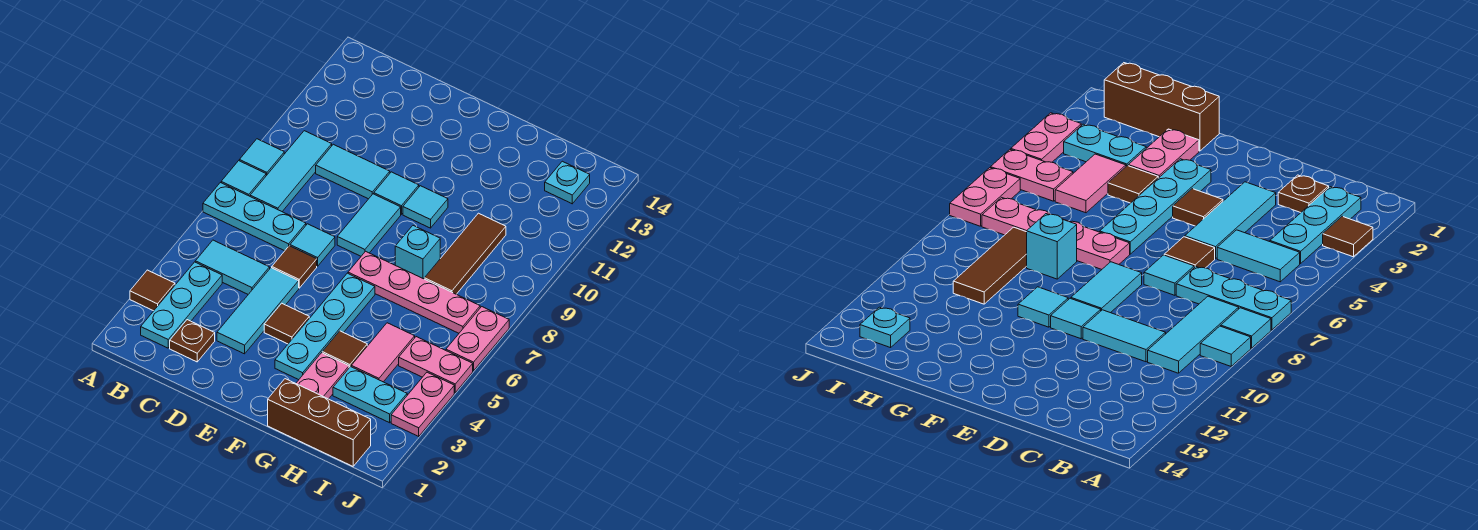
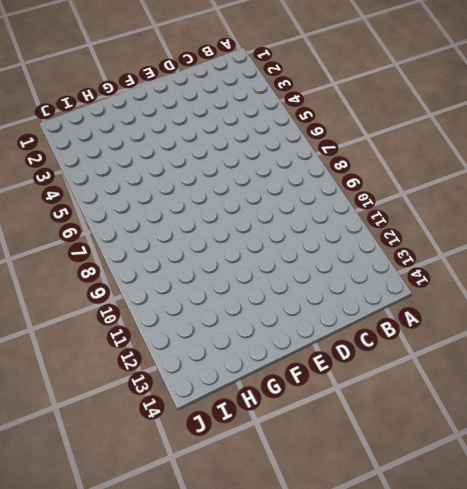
none -> brown tile A3 level 1
none -> cyan plate A7:C7 level 1
none -> cyan tile A8 level 1

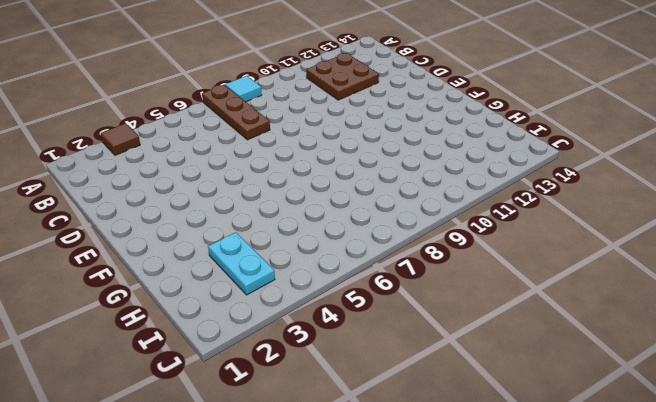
brown plate A7:C7 level 1 -> cyan plate A7:C7 level 1
brown plate B11:C12 level 1 -> none
none -> cyan tile A9 level 1
none -> cyan plate B2:B4 level 1
none -> cyan tile B5:C5 level 1

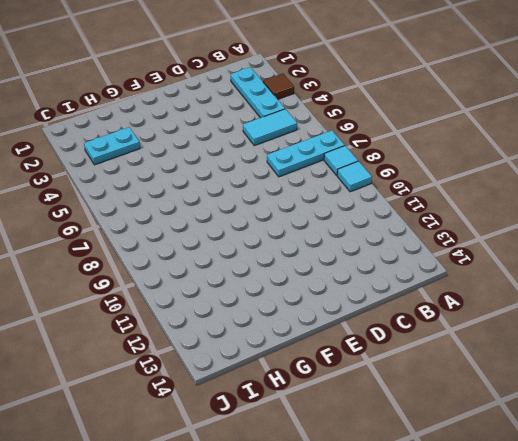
none -> cyan tile B8:B10 level 1
none -> brown plate C2 level 1
none -> cyan tile C10:D10 level 1

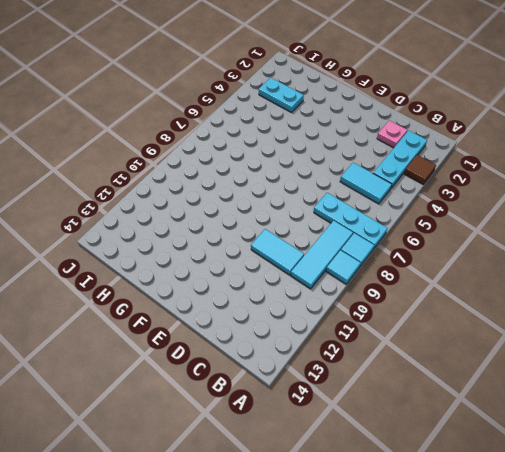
pink plate C2 level 1 -> brown plate C2 level 1
none -> cyan tile D3:D5 level 1
none -> brown tile D6 level 1
none -> cyan tile D7 level 1

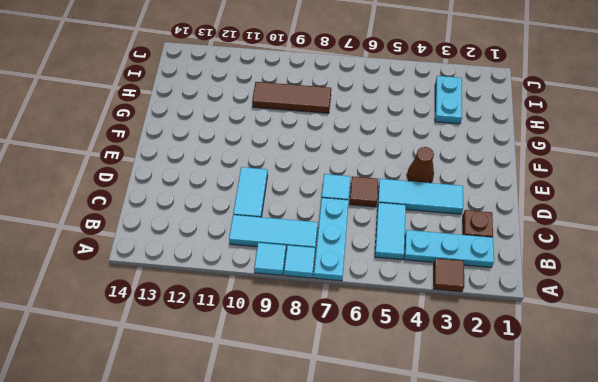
brown cone E4 level 1 -> brown tile E4 level 1
none -> cyan tile E8:E9 level 1
none -> cyan tile E10 level 1
none -> cyan plate F3:F6 level 1

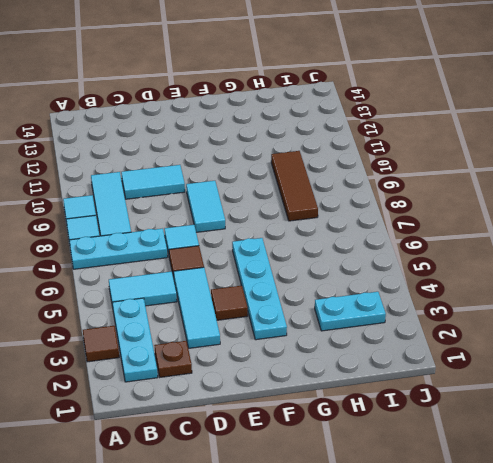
none -> cyan tile E10 level 1
none -> pink plate F7:I7 level 1
none -> cyan tile F10 level 1

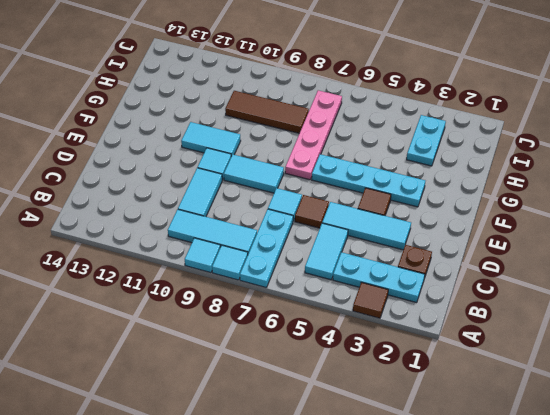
cyan tile F10:F11 level 1 -> cyan tile F10 level 1
none -> brown brick G1:I1 level 1
none -> pink plate G2:G3 level 1
none -> brown tile G4 level 1

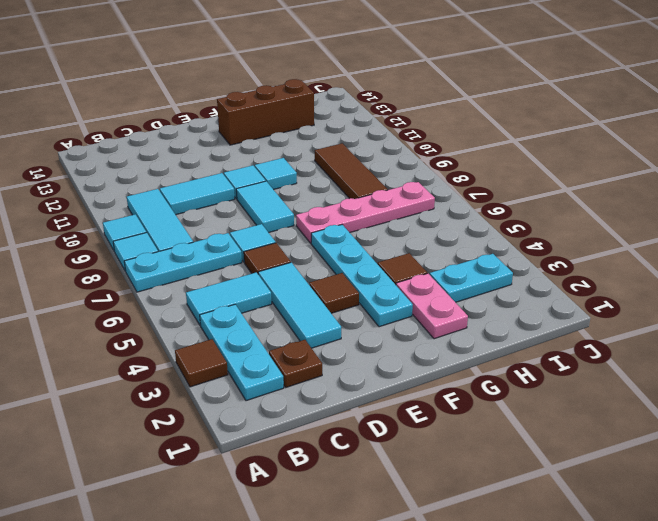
brown brick F13:H13 level 1 -> brown brick G1:I1 level 1
none -> cyan brick G8 level 1
none -> pink tile H4:H5 level 1
none -> pink plate I5:J5 level 1

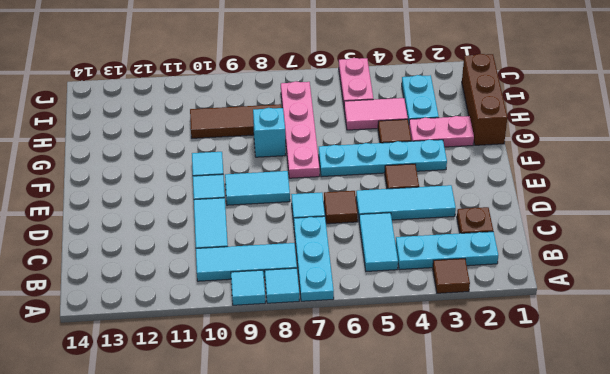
none -> cyan plate I13 level 1
none -> pink plate J3:J4 level 1
none -> pink plate J6:J7 level 1

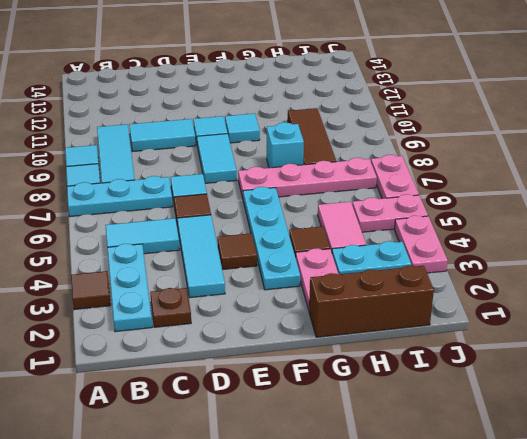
none -> cyan plate I13 level 1

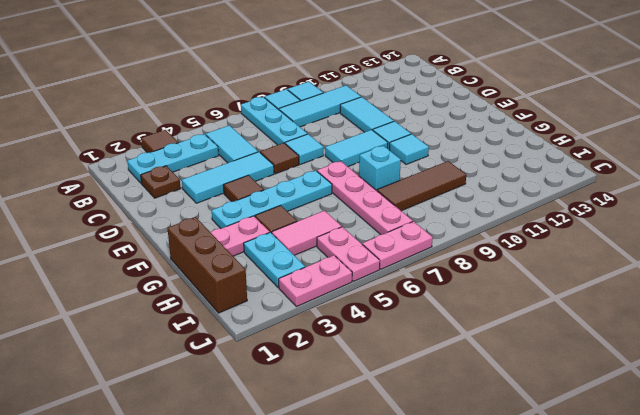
none -> cyan plate I13 level 1

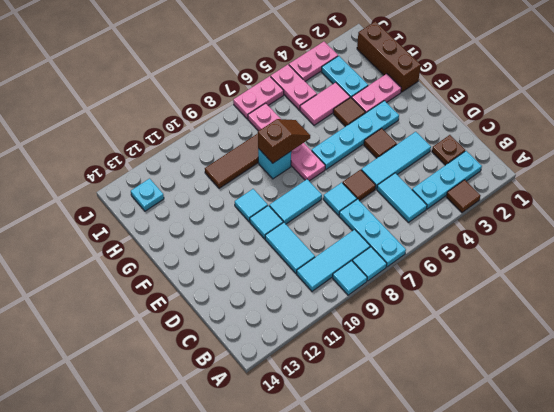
brown slope G7:G8 level 2 top 8 -> none

